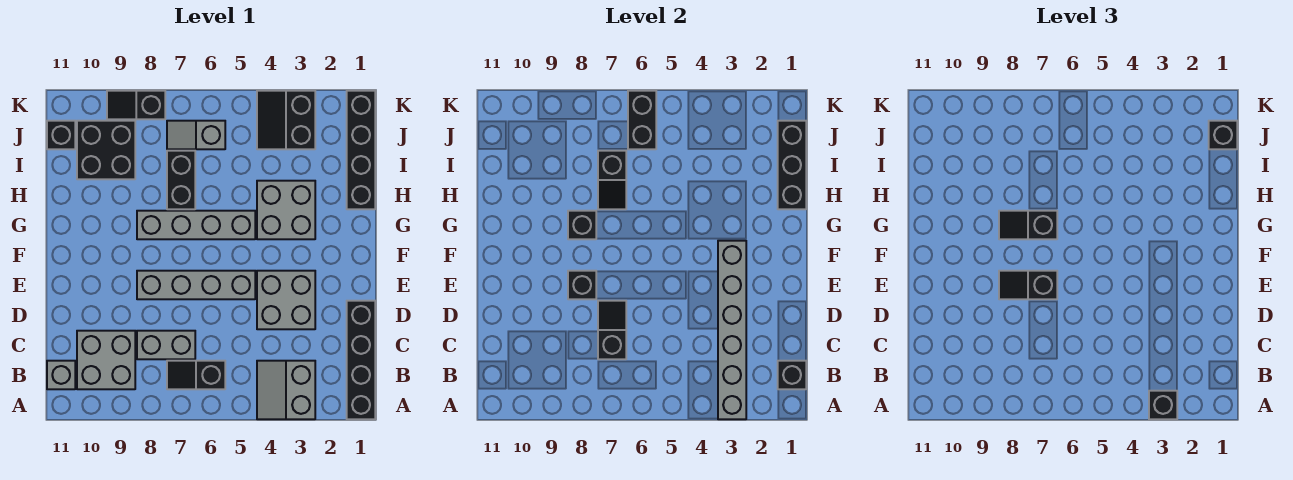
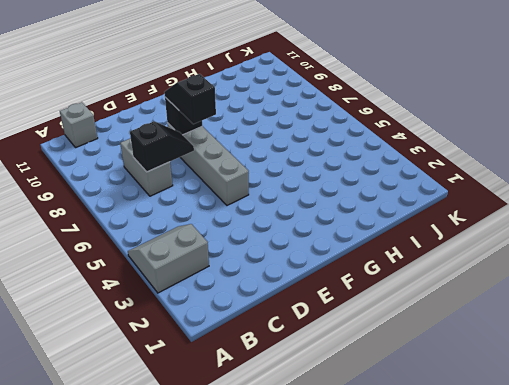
none -> black brick A1:D1 level 1
none -> black slope B6:B7 level 1 top 6
none -> grey brick B9:C10 level 1

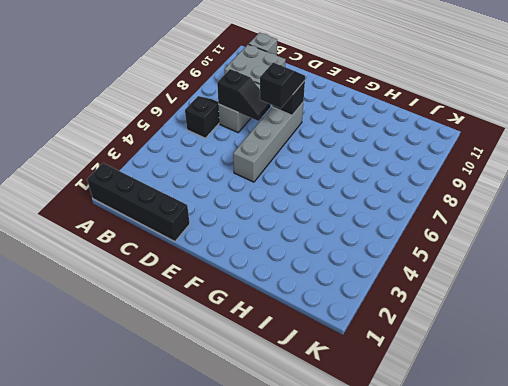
none -> grey slope A3:B4 level 1 top 3
none -> grey brick D3:E4 level 1
none -> grey brick G3:H4 level 1

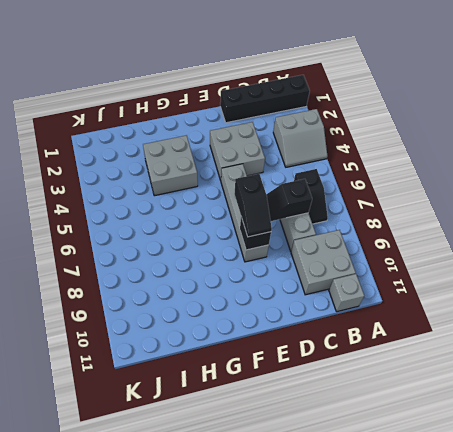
none -> grey brick G5:G8 level 1
none -> black brick H1:K1 level 1
none -> black brick H7:I7 level 1

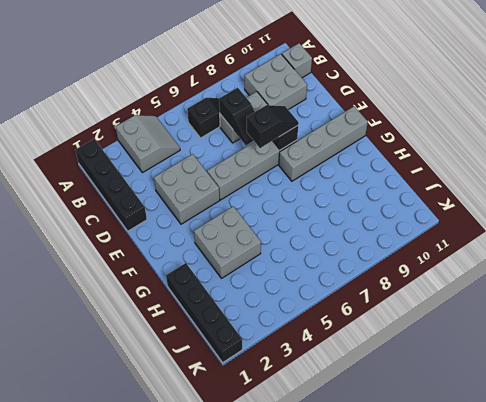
grey brick F8:F11 level 1 -> grey brick G5:G8 level 1
none -> black brick H7:I7 level 1
none -> black brick I9:J10 level 1
none -> black slope J3:K4 level 1 top 3

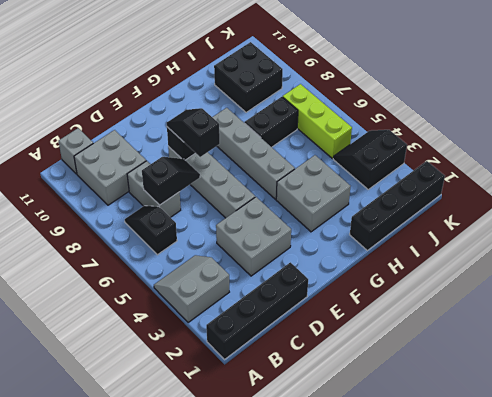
lime brick J5:J7 level 1 -> grey slope J6:J7 level 1 top 6
none -> black brick J11 level 1
none -> black slope K8:K9 level 1 top 8
none -> grey brick A3:F3 level 2

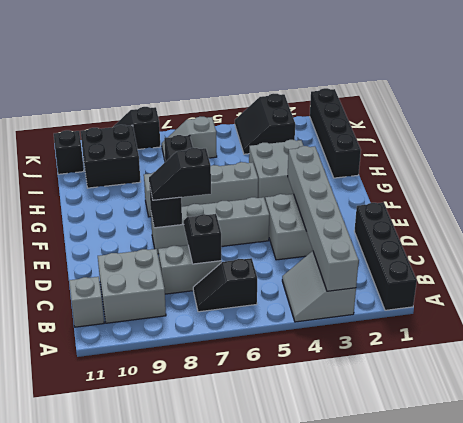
none -> black brick B1 level 2
none -> black brick G8 level 2
none -> black brick H1:J1 level 2

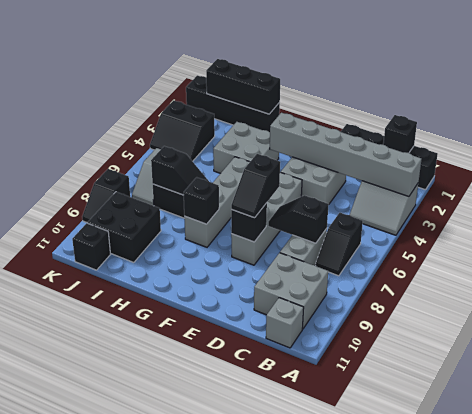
none -> black brick J6:K6 level 2
none -> black brick A3 level 3
none -> black slope G7:G8 level 3 top 7

